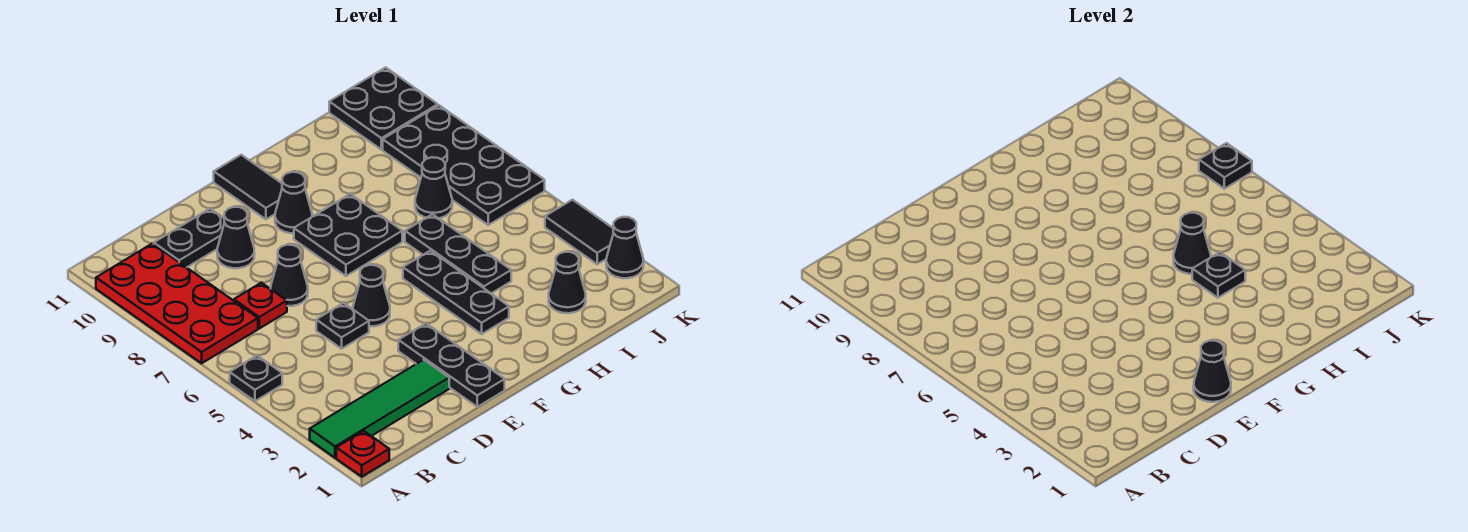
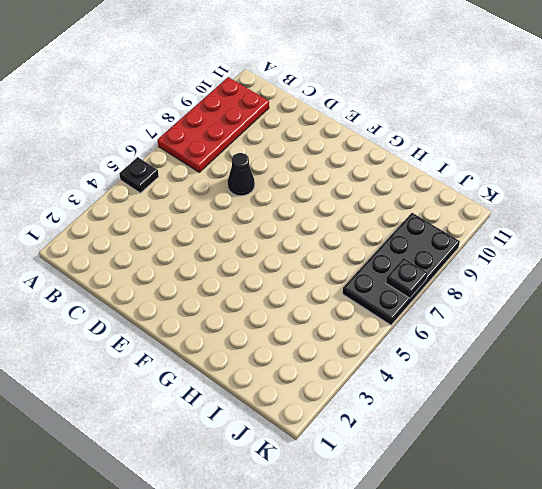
none -> red plate A1 level 1
none -> green tile A2:D2 level 1
none -> red plate C7 level 1

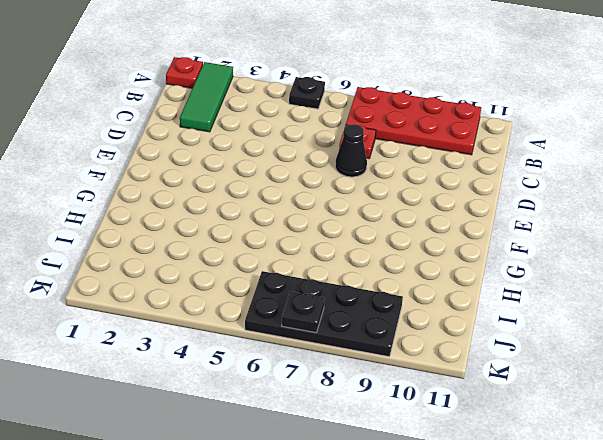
green tile A2:C2 level 1 -> green tile A2:D2 level 1
none -> black plate C10:D10 level 1
none -> black plate D5 level 1
none -> black cone D9 level 1

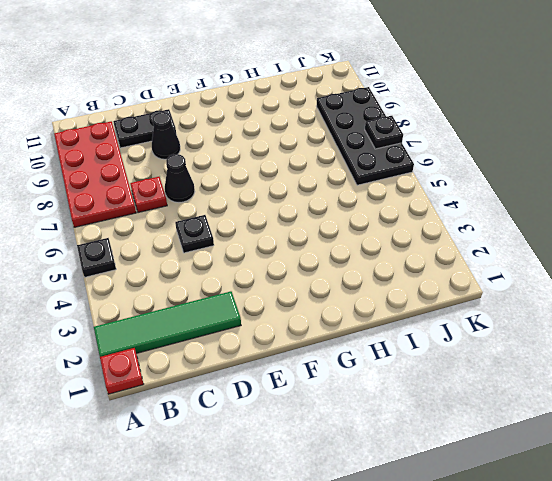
none -> black plate E1:E3 level 1
none -> black cone E5 level 1
none -> black plate F7:G8 level 1

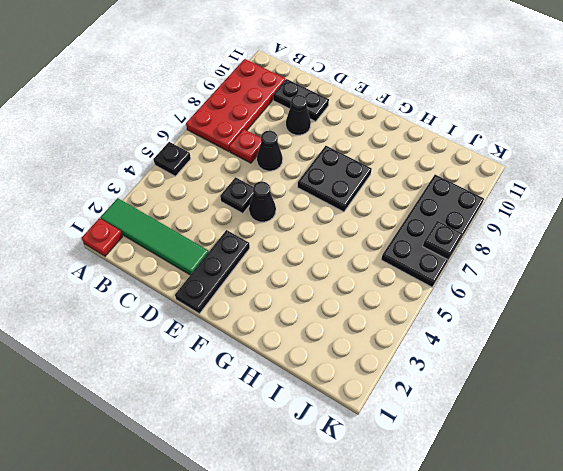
none -> black cone F9 level 1
none -> black tile F10:F11 level 1
none -> black plate G3:G5 level 1

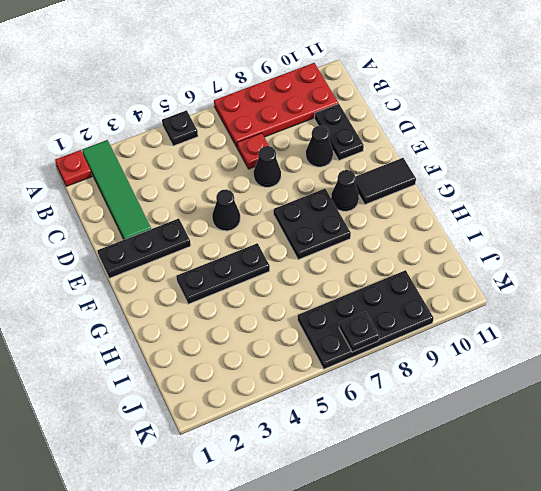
none -> black plate D5 level 1
none -> black plate H4:H6 level 1
none -> black cone I2 level 1

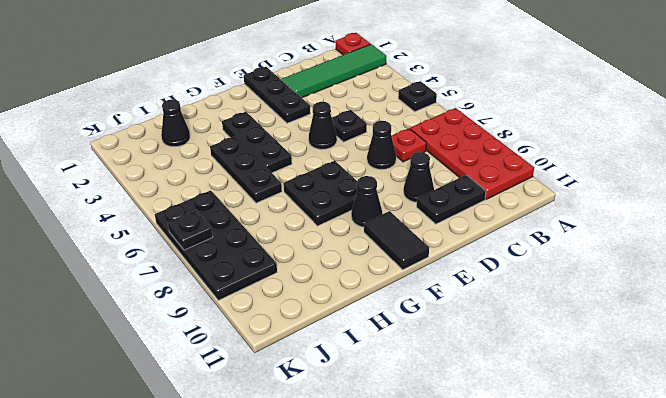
none -> black cone I7 level 1
none -> black plate J10:K11 level 1
none -> black cone K2 level 1

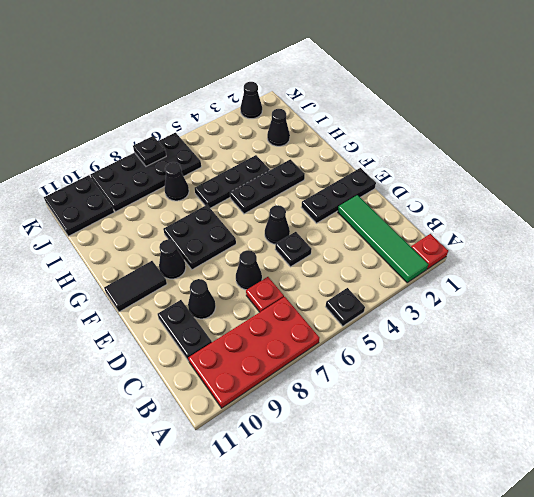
none -> black tile K3:K4 level 1
none -> black cone E1 level 2
none -> black plate H4 level 2

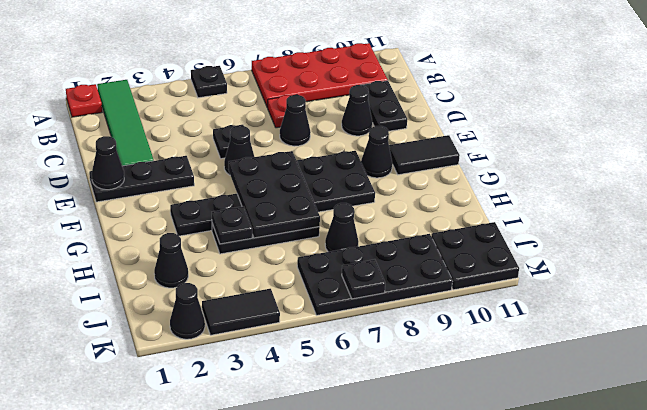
black plate F5:H6 level 2 -> black cone H5 level 2

